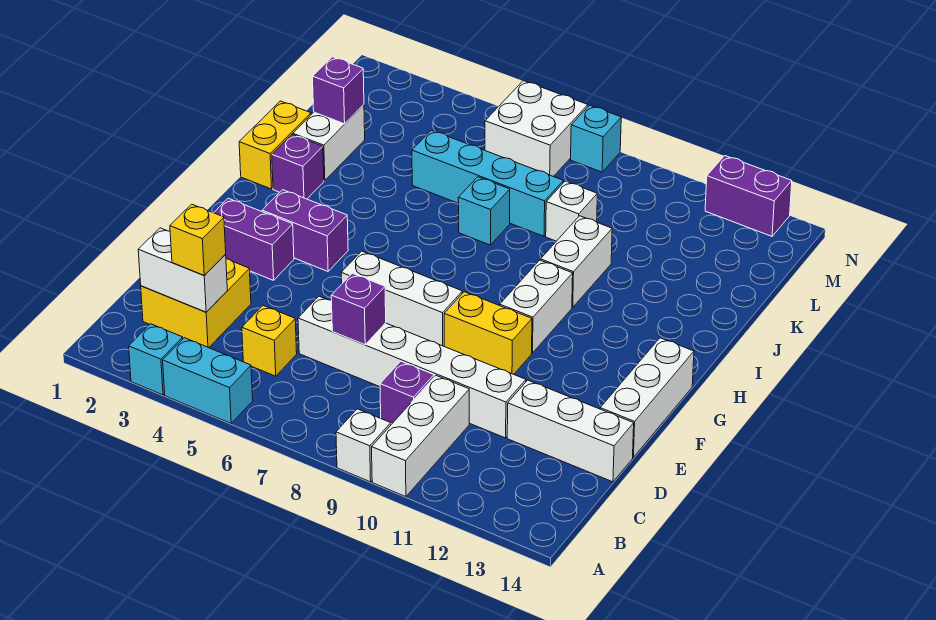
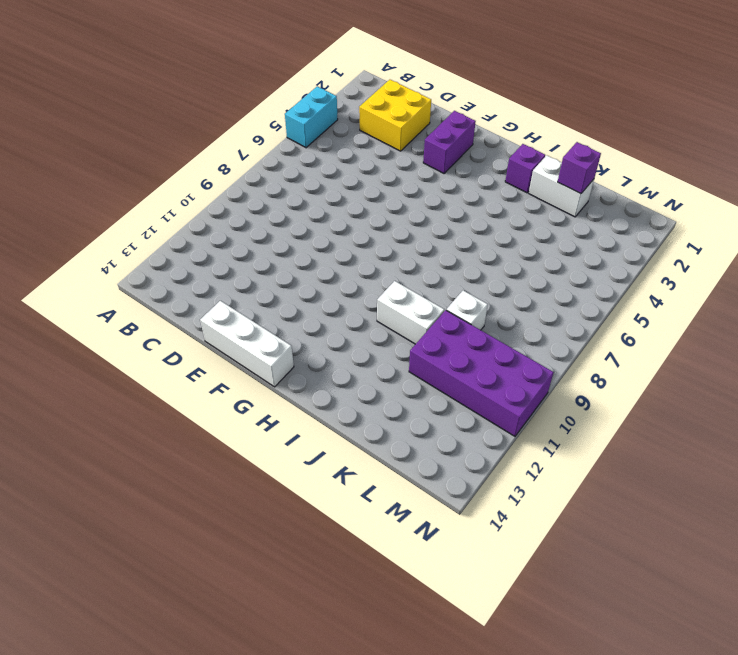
purple brick K10:N11 level 1 -> none
none -> cyan brick A3 level 1
none -> white brick A9 level 1
none -> white brick A10:C10 level 1

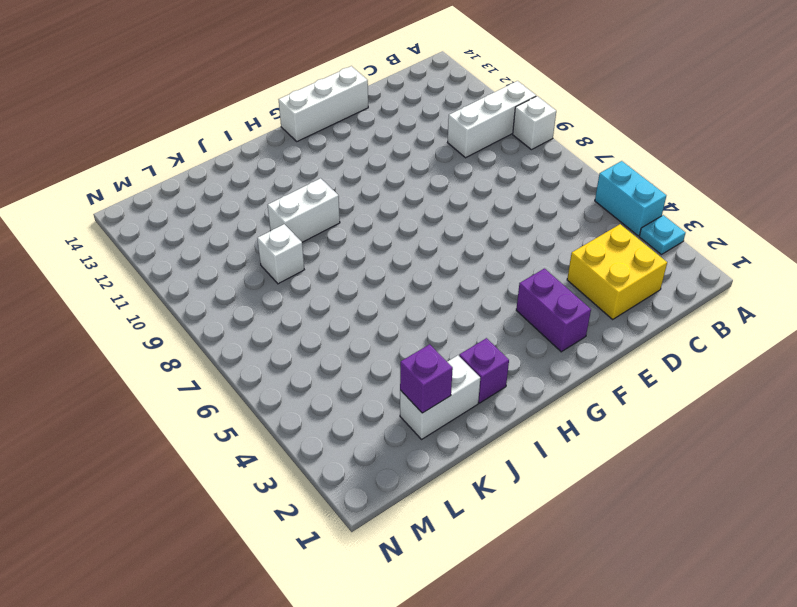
cyan plate A3 level 1 -> cyan brick A3 level 1
none -> yellow brick C5 level 1
none -> purple brick C9 level 1
none -> white brick D6:D11 level 1

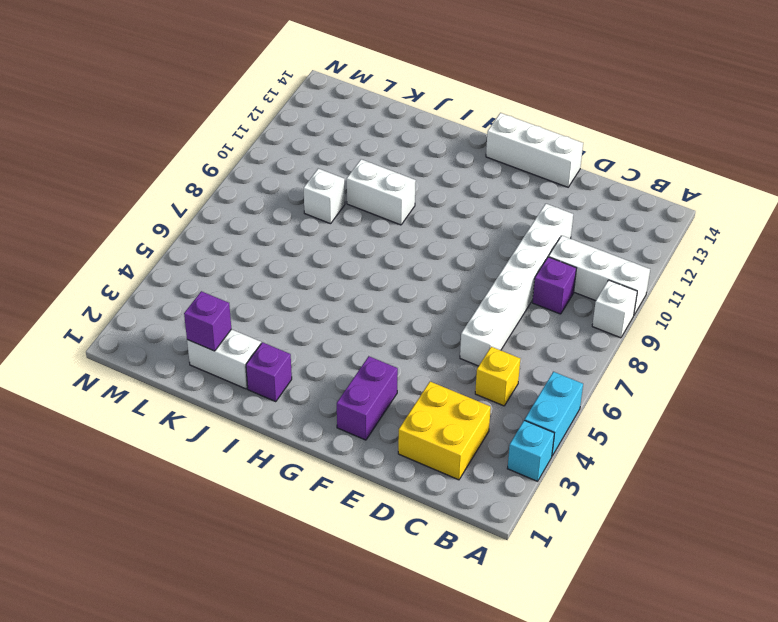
none -> white brick D12:D14 level 1
none -> white brick F6:F8 level 1
none -> yellow brick F9:F10 level 1

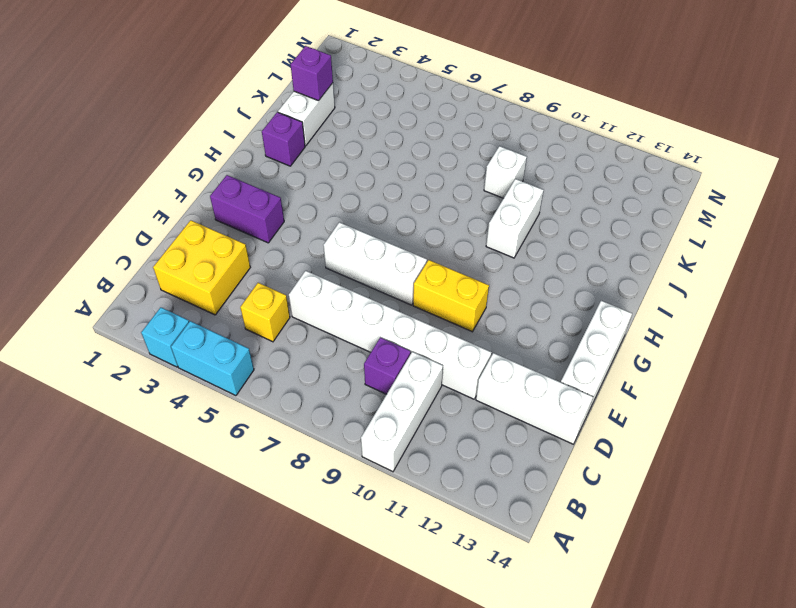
none -> white brick A9 level 1
none -> purple brick G3:G4 level 1
none -> white brick G10:H10 level 1

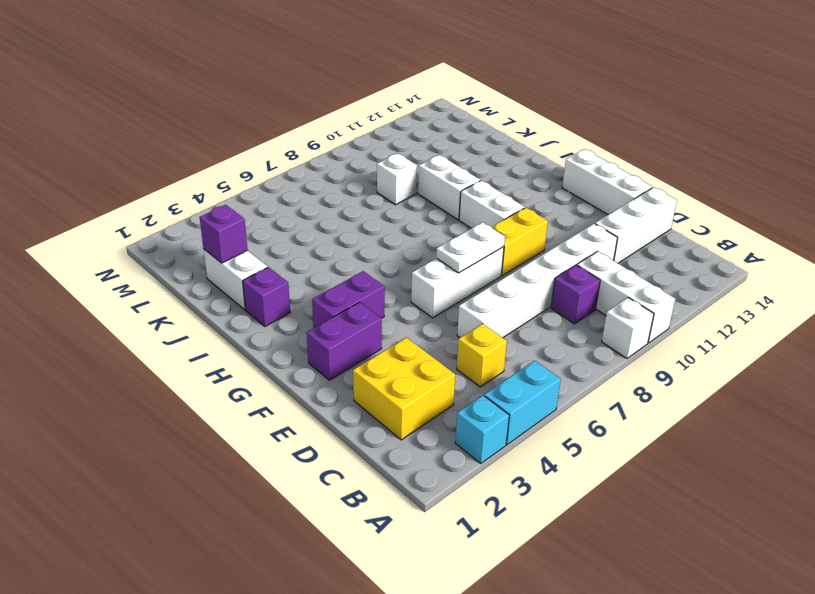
white plate F7:F8 level 2 -> none
none -> yellow brick I1:J1 level 1
none -> cyan brick J7 level 1
none -> cyan brick K5:K8 level 1

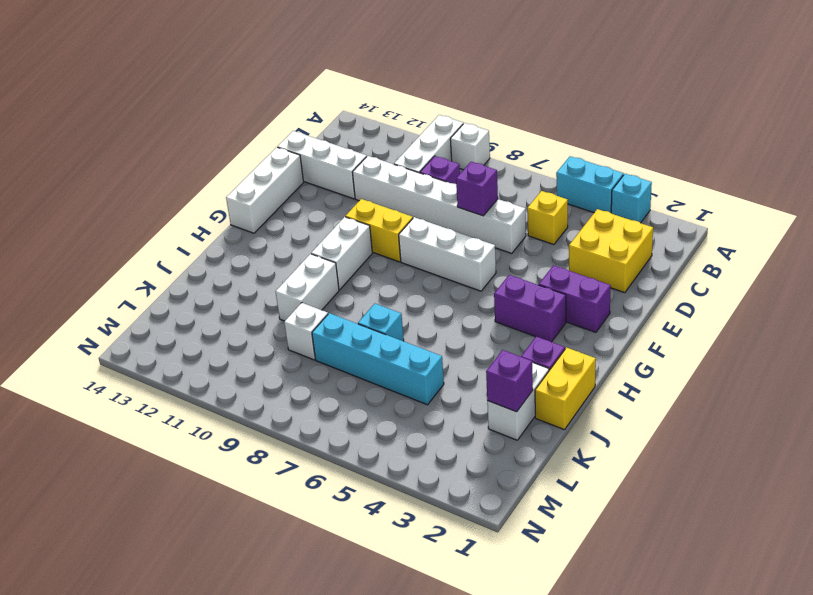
none -> white brick M6:N7 level 1
none -> cyan brick N8 level 1
none -> purple brick N12:N13 level 1

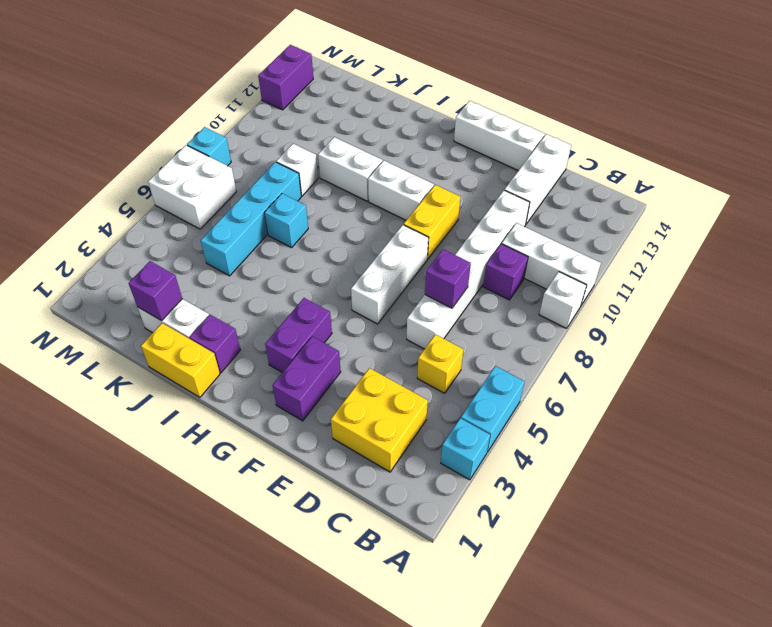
none -> white brick C2:C3 level 2
none -> yellow brick C3 level 3

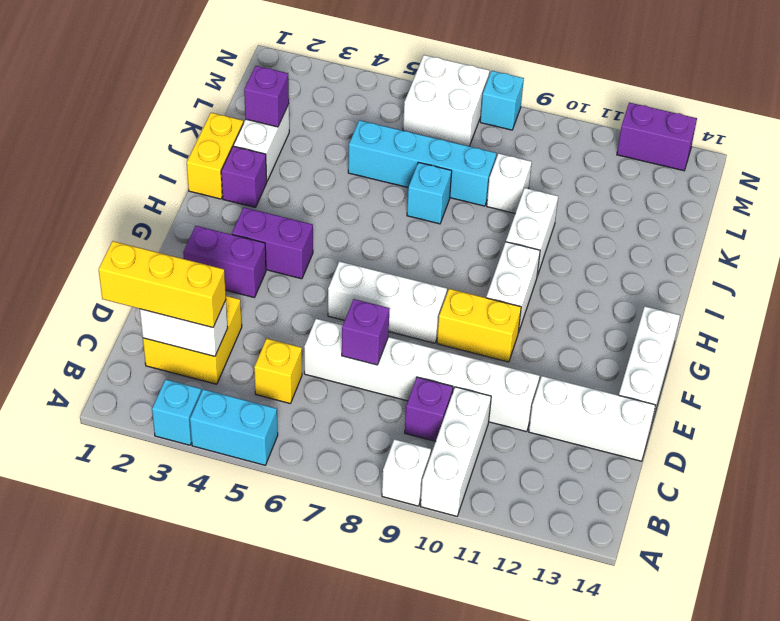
yellow brick C1:C3 level 3 -> yellow brick C3 level 3

